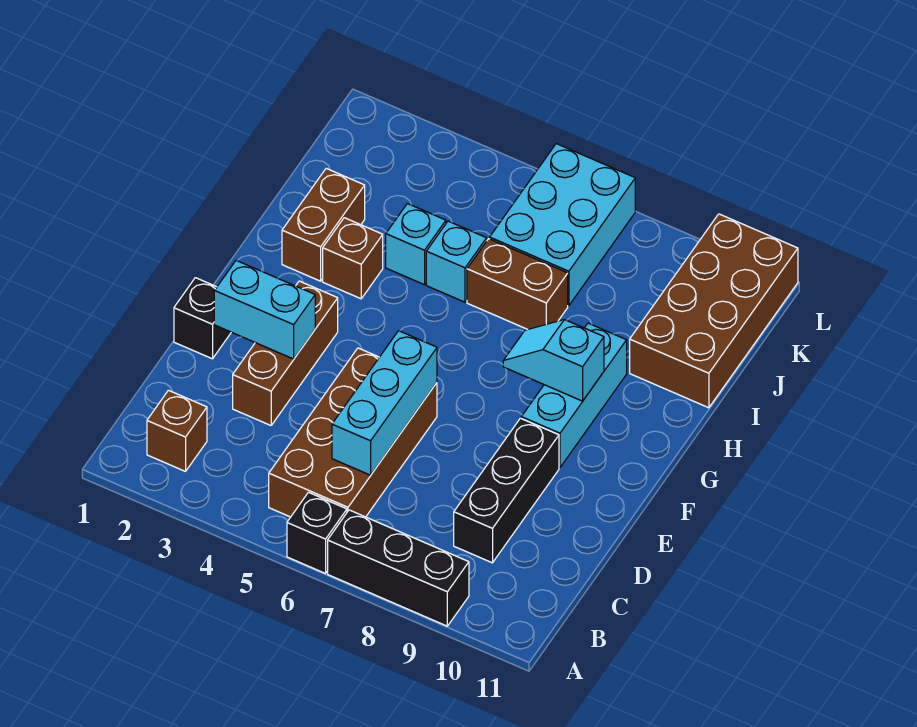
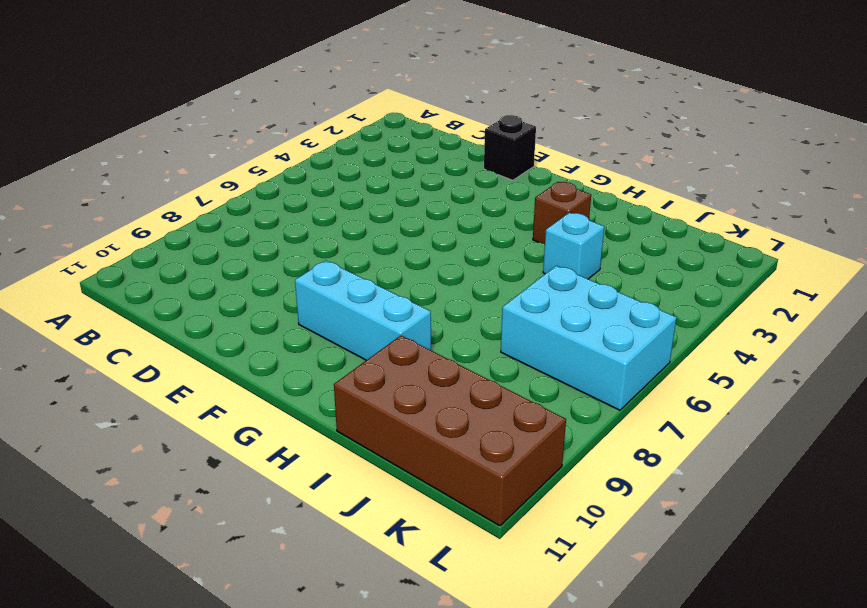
none -> black brick A6 level 1
none -> black brick A7:A9 level 1
none -> brown brick B2 level 1

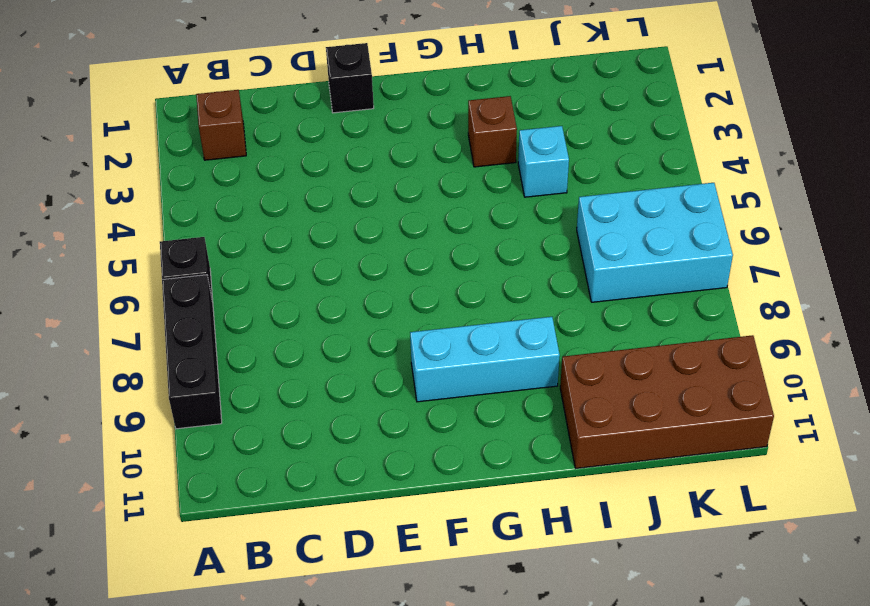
none -> brown brick B5:E6 level 1
none -> black brick C9:E9 level 1
none -> brown brick D3:F3 level 1

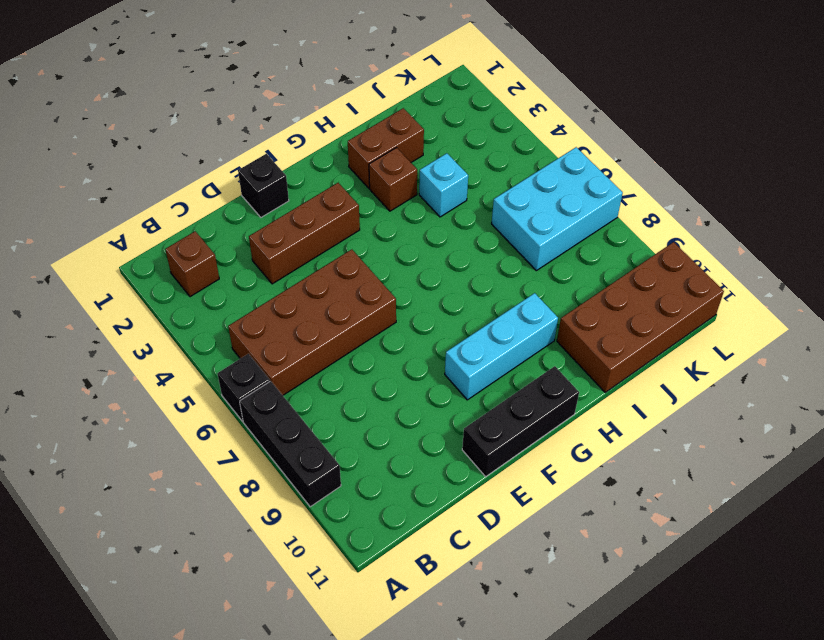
black brick E11:G11 level 1 -> black brick C9:E9 level 1
none -> cyan brick I5 level 1
none -> brown brick I6:I7 level 1
none -> cyan brick C6:E6 level 2

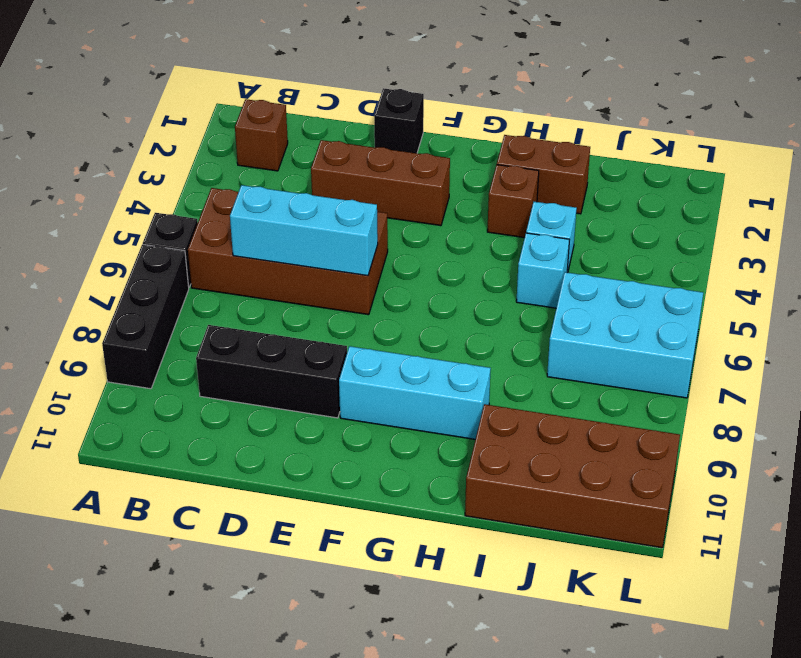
none -> brown brick I6:I7 level 1
none -> cyan brick E2:E3 level 2
none -> cyan slope G8:G9 level 2 top 9

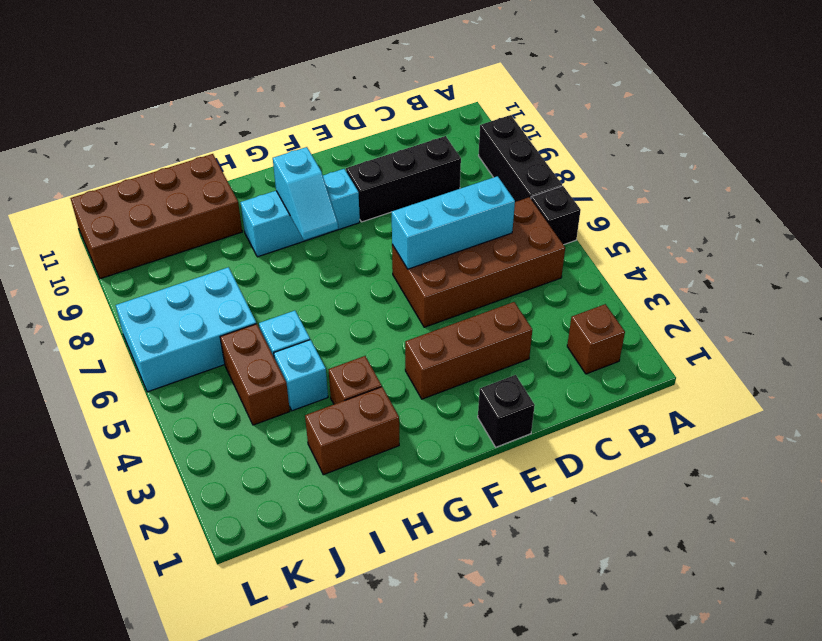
brown brick J4:J5 level 1 -> brown brick I6:I7 level 1
none -> cyan brick E2:E3 level 2

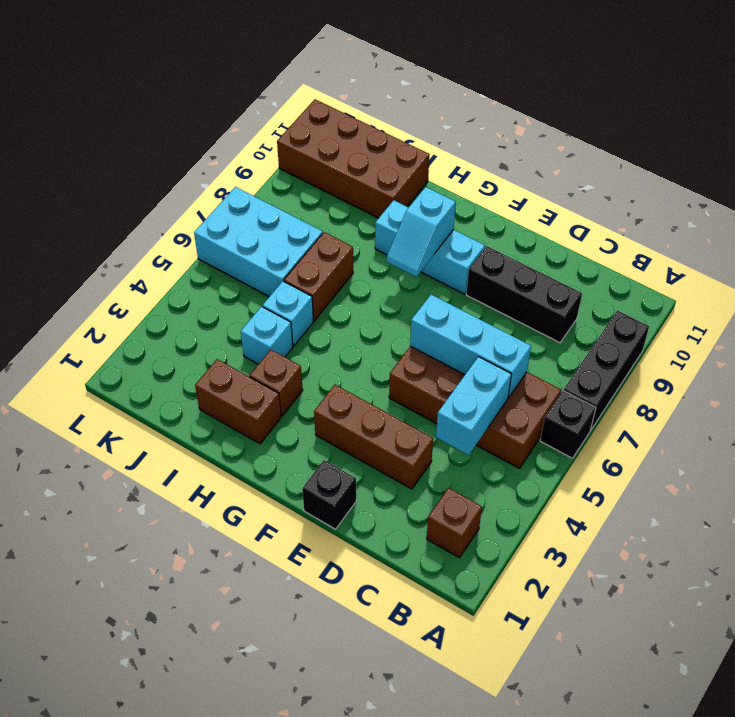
cyan brick C4:C5 level 2 -> cyan brick E2:E3 level 2

